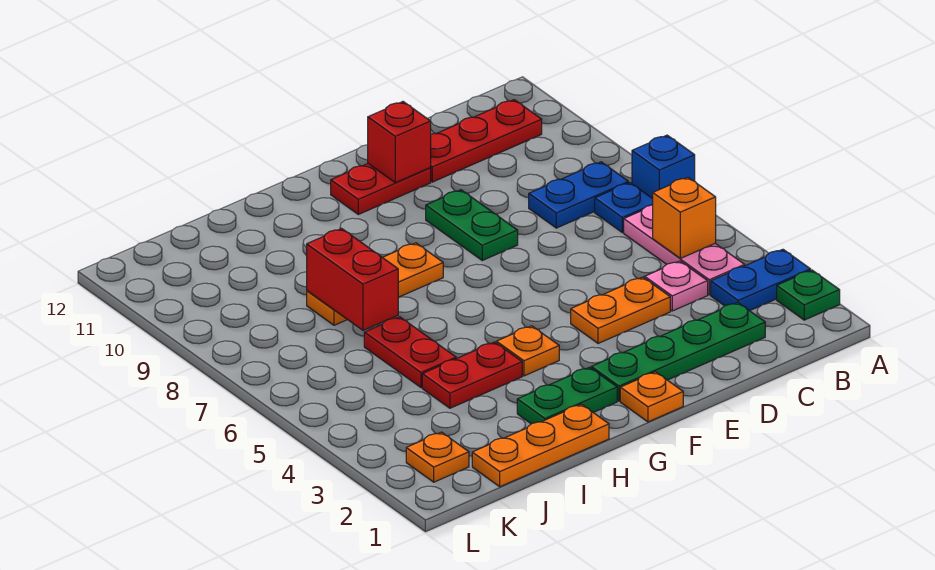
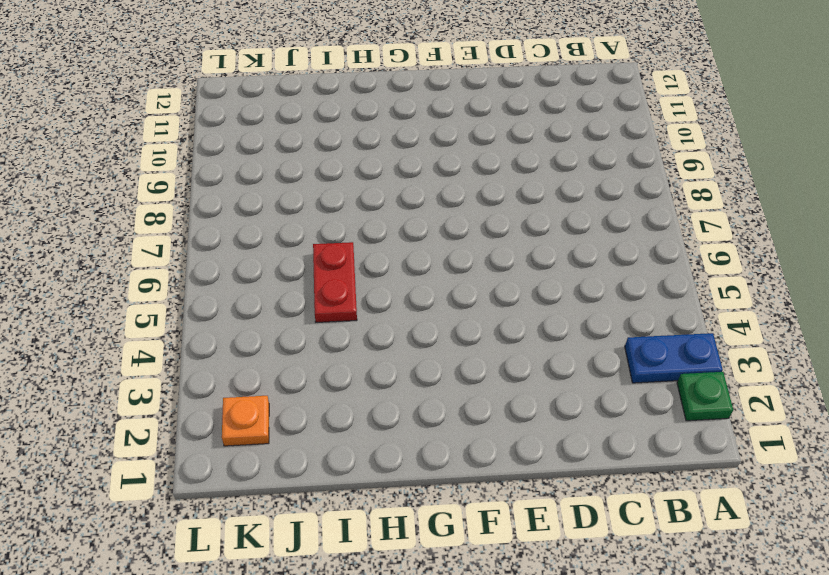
none -> blue brick A7 level 1
none -> pink plate B4:B6 level 1
none -> blue plate B7 level 1

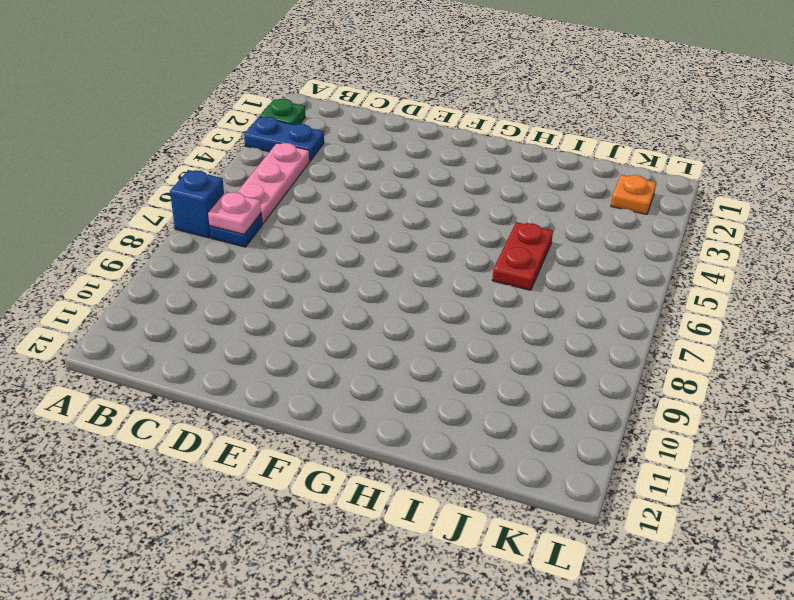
pink plate B7 level 2 -> pink plate C4 level 1
none -> blue plate B8:C8 level 1
none -> red plate B11:D11 level 1
none -> green plate C2:F2 level 1

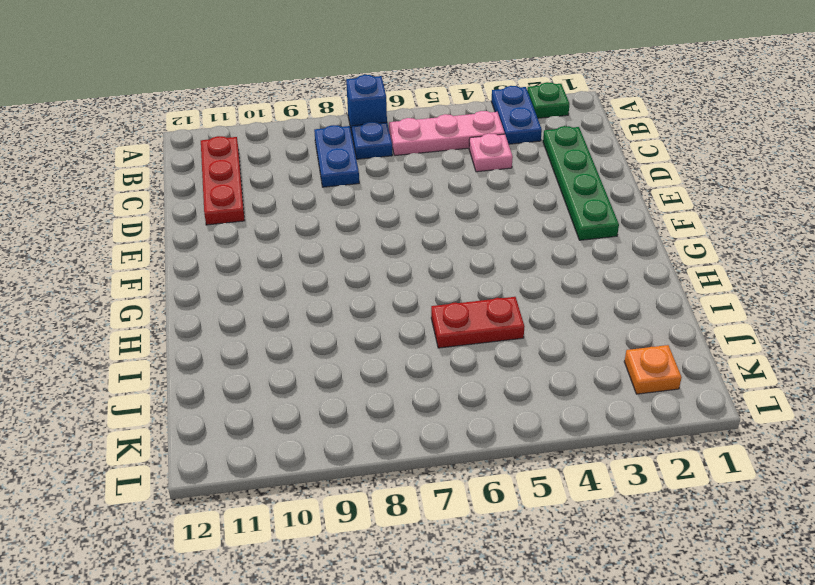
none -> orange plate D4:E4 level 1
none -> green plate E8:E9 level 1
none -> red plate E11:F11 level 1

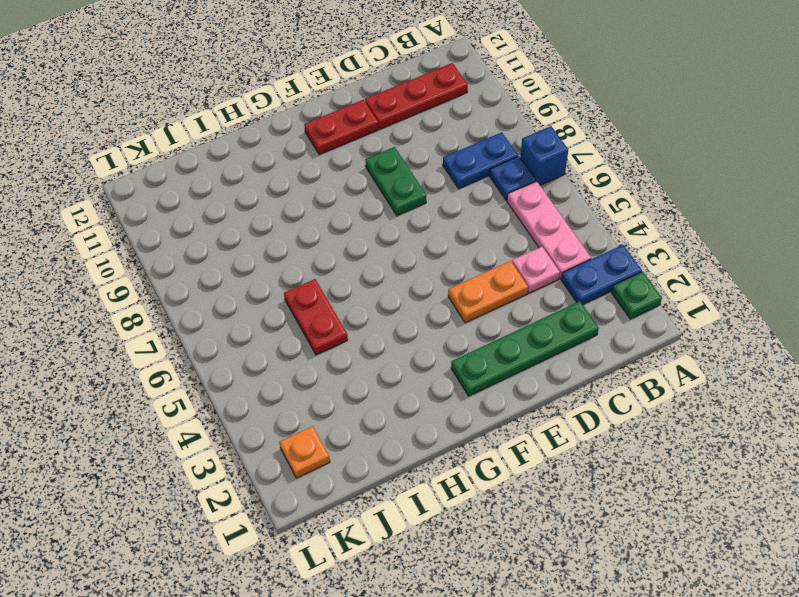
none -> orange plate F1 level 1
none -> green plate G2:H2 level 1
none -> orange plate G4 level 1

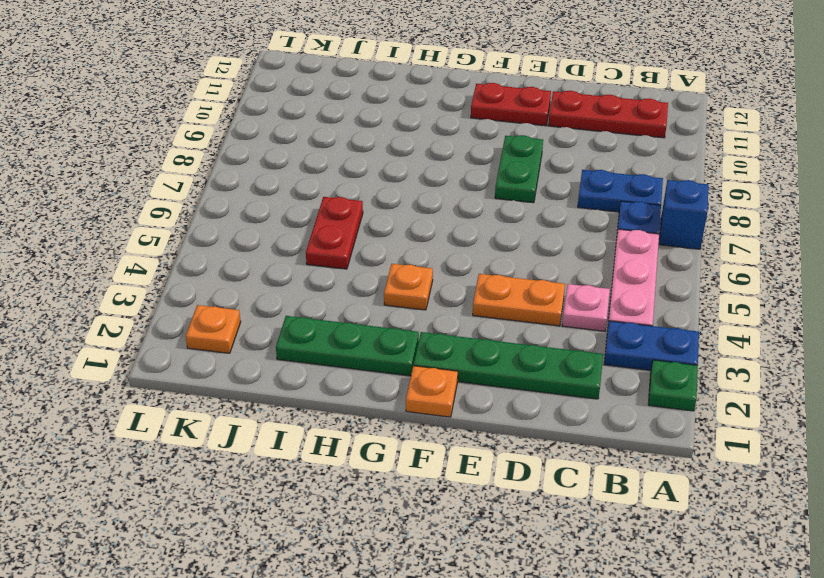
green plate G2:I2 level 1 -> green plate G2:H2 level 1
none -> orange plate G8:I8 level 1
none -> orange plate H1:J1 level 1
none -> red plate H4:I4 level 1

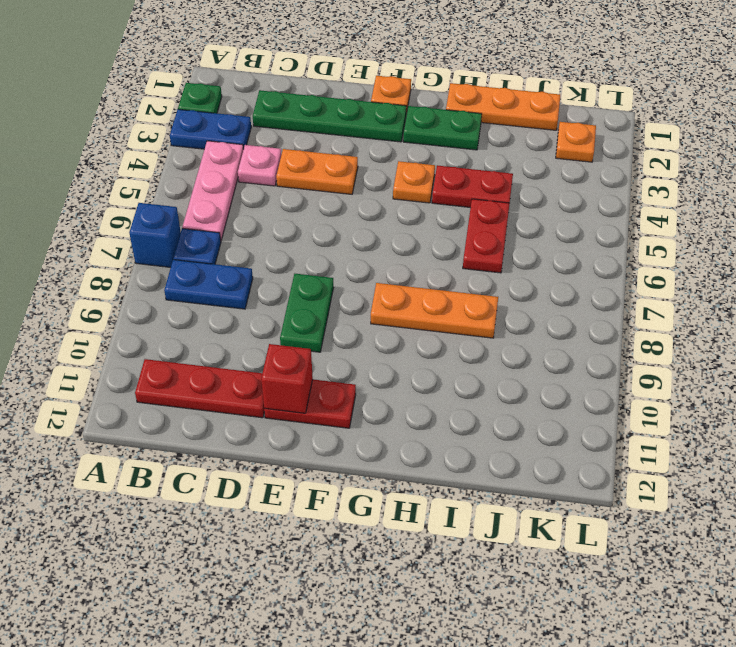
none -> orange brick B5 level 2
none -> red brick I7:I8 level 2

